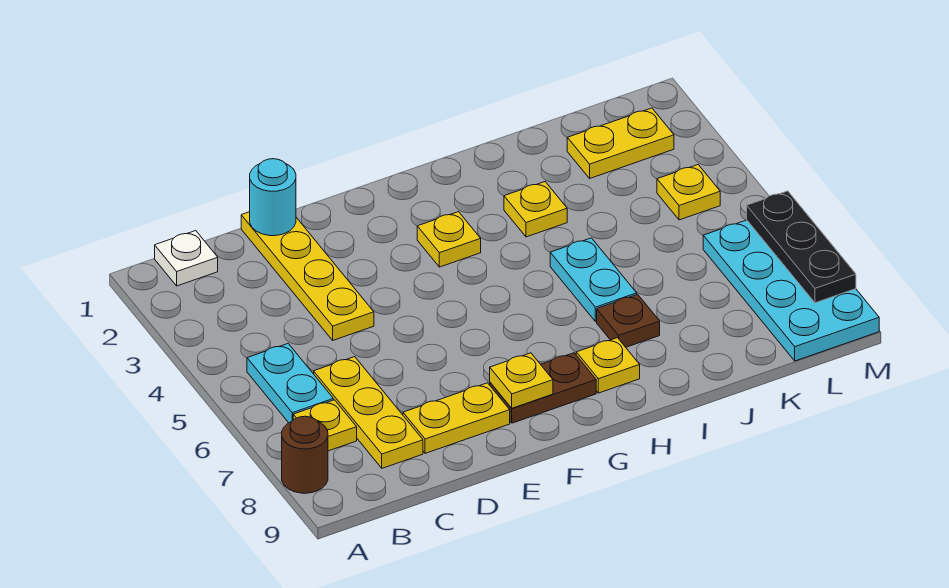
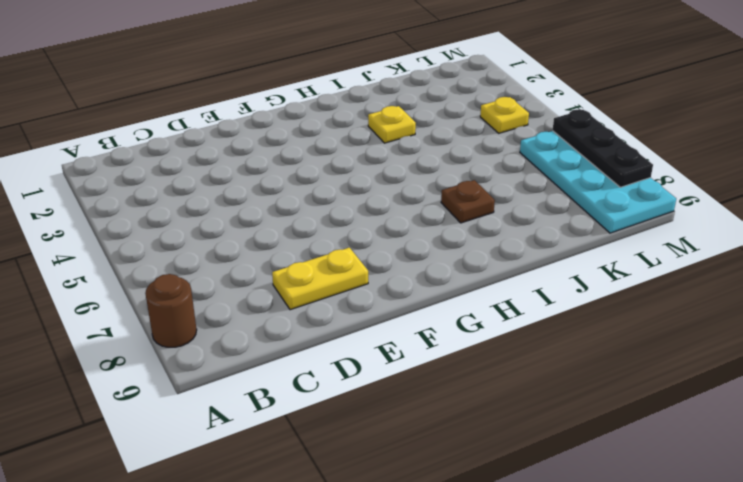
none -> white plate B1 level 1
none -> cyan plate B5:B6 level 1
none -> yellow plate B7 level 1

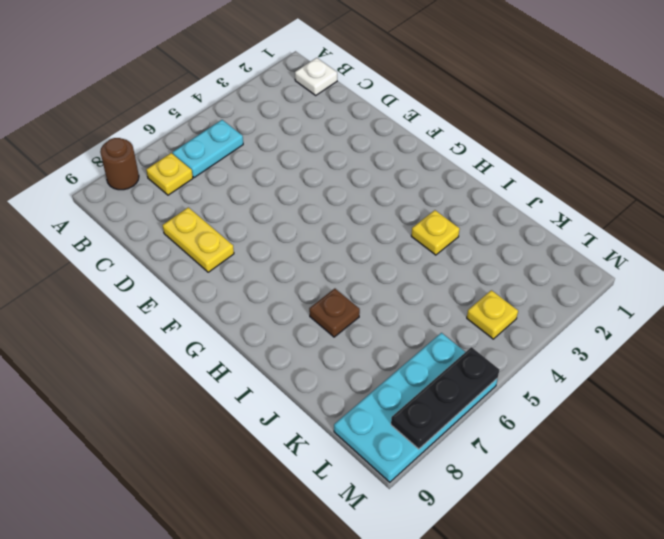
none -> yellow plate C6:C8 level 1
none -> yellow plate D1:D4 level 1
none -> brown plate F8:G8 level 1

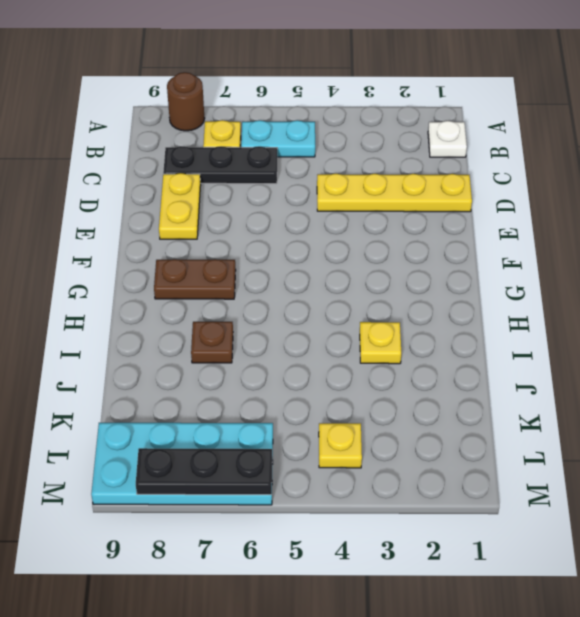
black plate C6:C8 level 1 -> yellow plate C6:C8 level 1
brown plate G7:G8 level 1 -> brown plate F8:G8 level 1
none -> yellow plate G3 level 1
none -> yellow plate H8 level 1
none -> cyan plate I5:I6 level 1

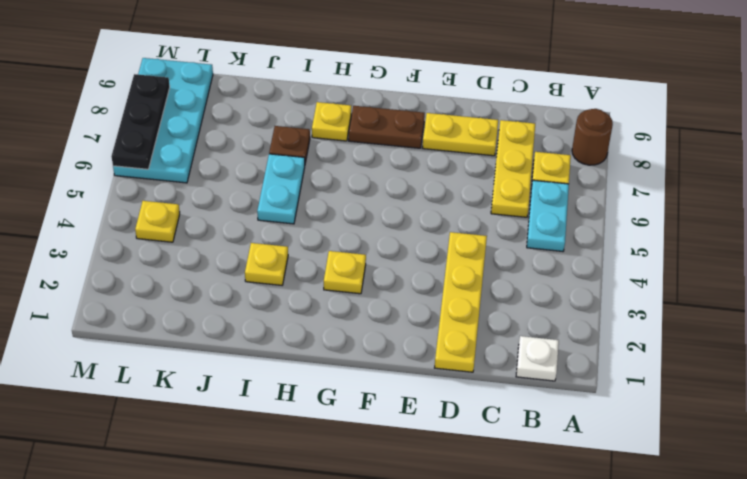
none -> yellow plate K2:L2 level 1
none -> cyan round brick D1 level 2
none -> yellow plate F8 level 2

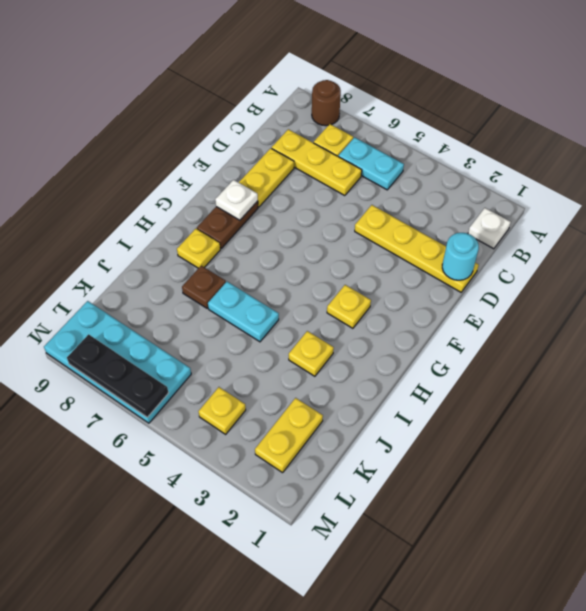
white plate F8 level 2 -> yellow plate F8 level 2

